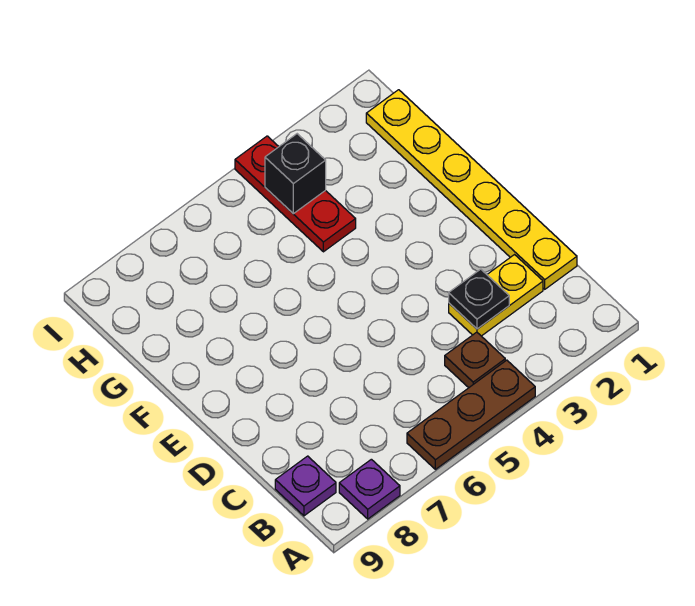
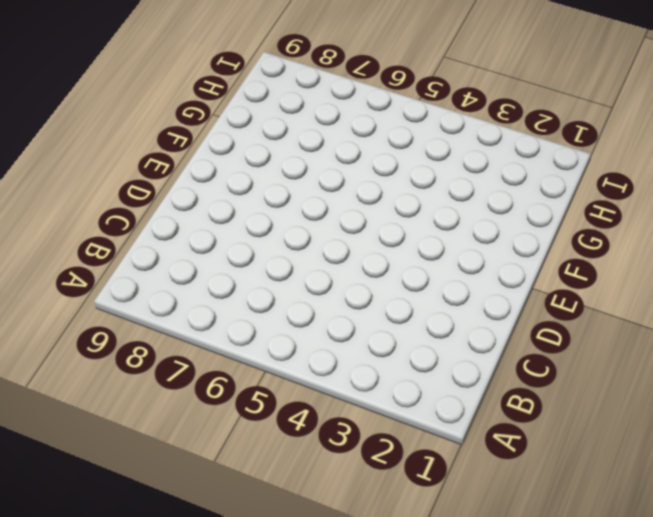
none -> brown plate A4:A6 level 1
none -> purple plate A8 level 1

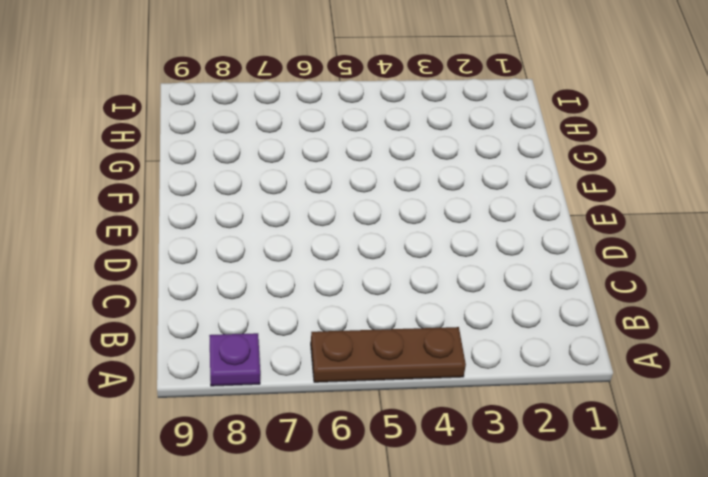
none -> brown plate B4 level 1
none -> purple plate B9 level 1

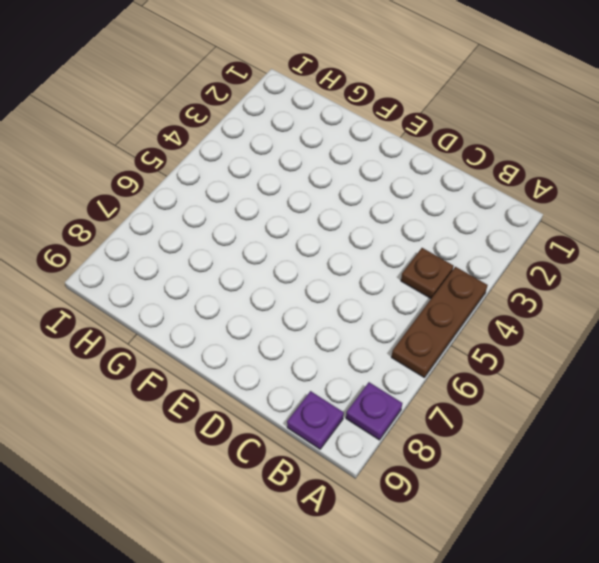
none -> yellow plate C1:H1 level 1
none -> yellow plate C2:C3 level 1

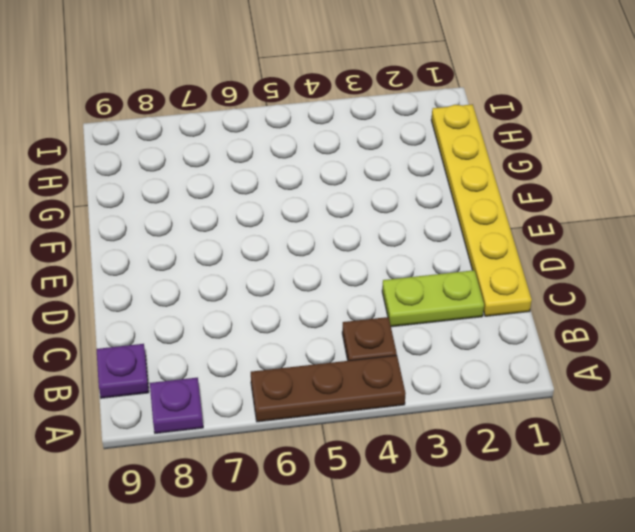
lime plate C2:C3 level 1 -> yellow plate C2:C3 level 1
none -> red plate G4:I4 level 1
none -> black plate C3 level 2

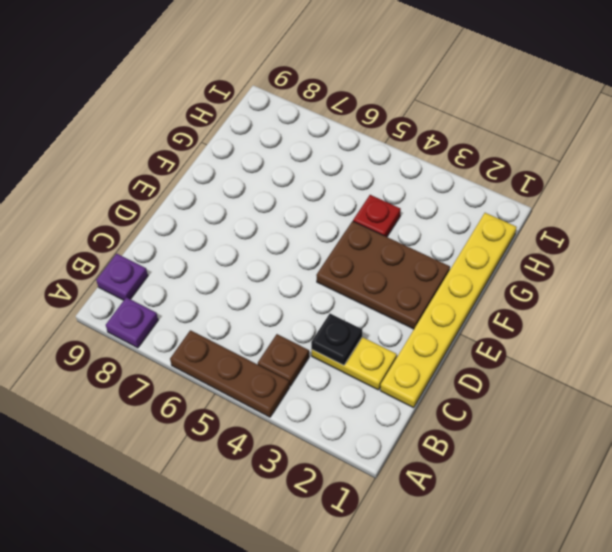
brown plate E2:F4 level 1 -> none
red plate G4 level 1 -> red plate G4:I4 level 1
none -> black brick H4 level 2

